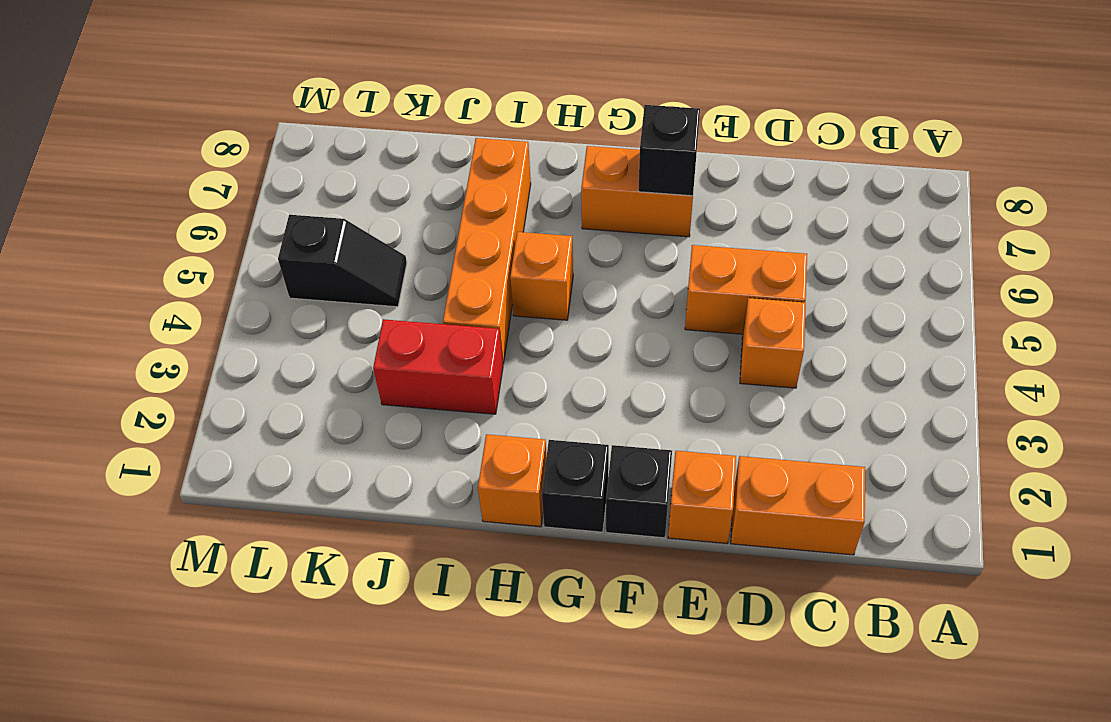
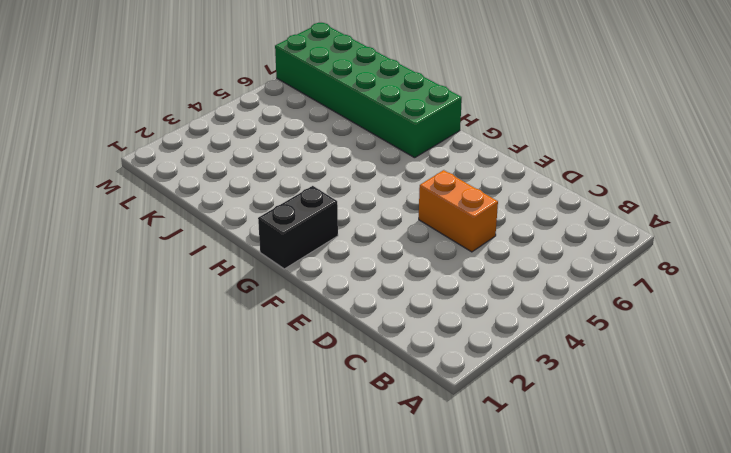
black brick G1:G2 level 1 -> black brick G1 level 1
green brick H7:M8 level 1 -> orange brick I4:I7 level 1
none -> orange brick C1:D1 level 1
none -> orange brick D4 level 1
none -> orange brick E1 level 1

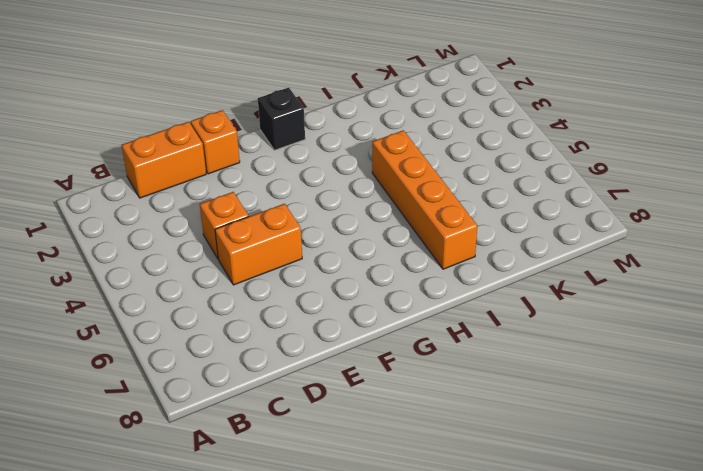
none -> black brick F1 level 1
none -> orange brick F7:G7 level 1
none -> orange brick H1 level 1

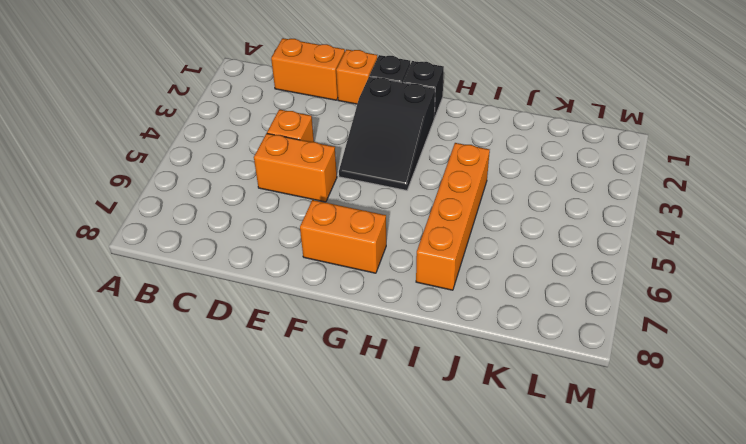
black slope F2:G4 level 1 top 2 -> none
none -> orange brick H1 level 1
none -> orange brick H5 level 1
none -> red brick I3:J3 level 1

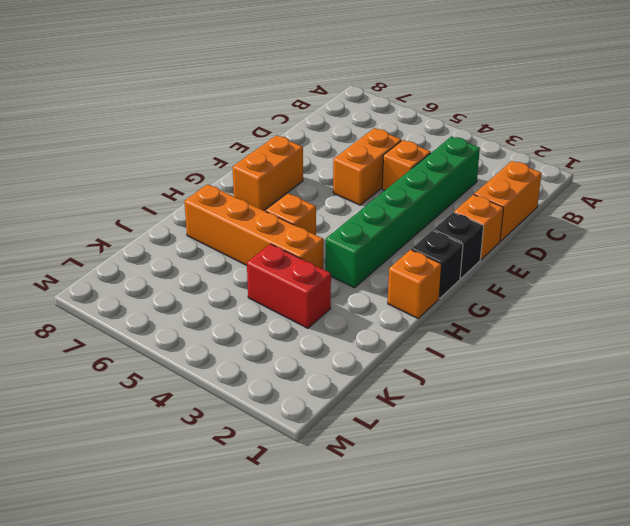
green brick C3:H3 level 1 -> none
red brick J3:J4 level 1 -> red brick I3:J3 level 1
none -> black slope K5:L5 level 1 top L
none -> black brick F7 level 2

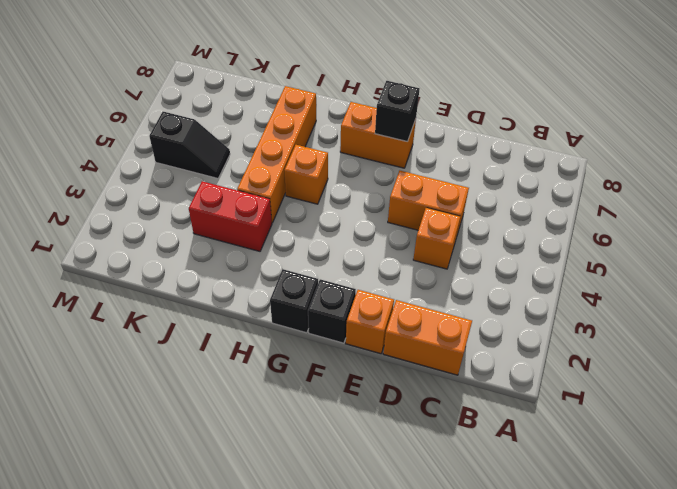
none -> orange brick H1 level 1

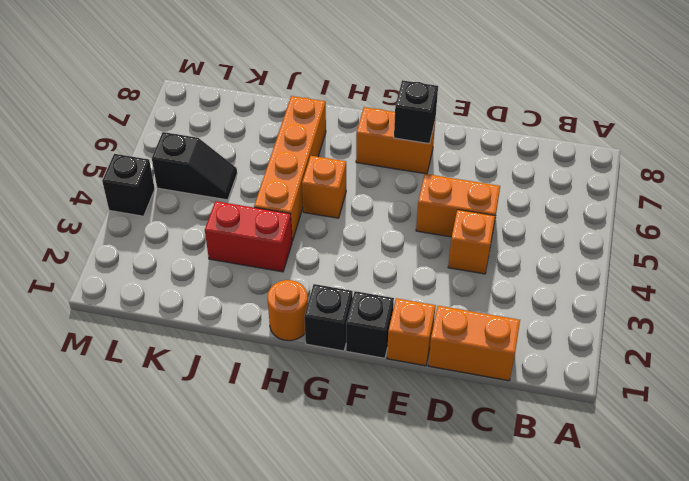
orange round brick H1 level 1 -> orange brick H1 level 1
black brick M4 level 1 -> none

